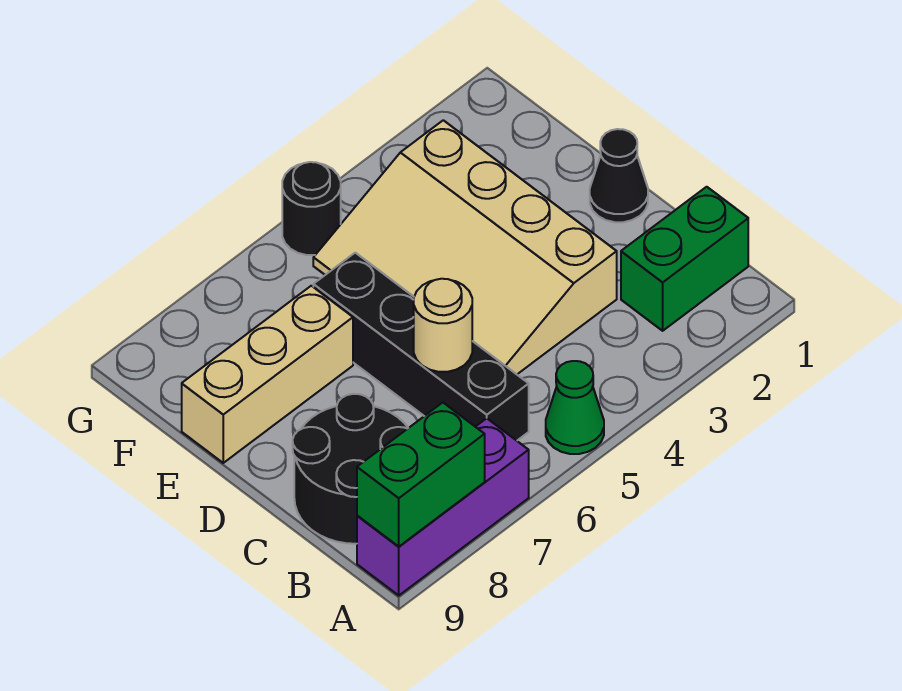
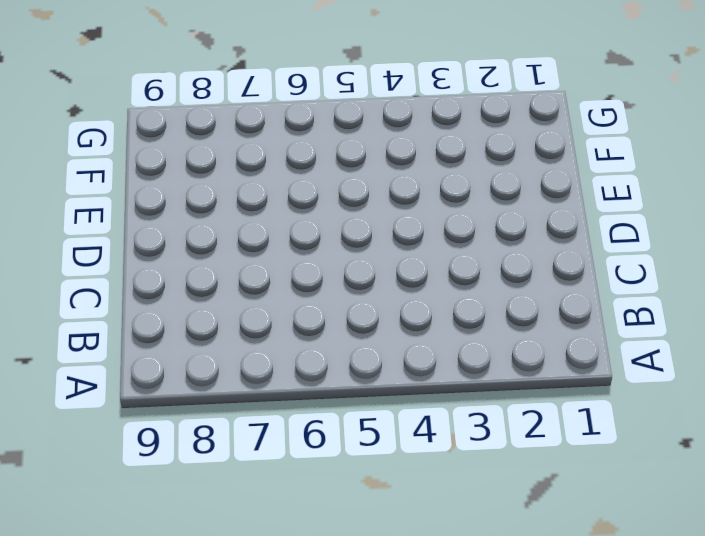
none -> green cone A5 level 1
none -> purple brick A7:A9 level 1

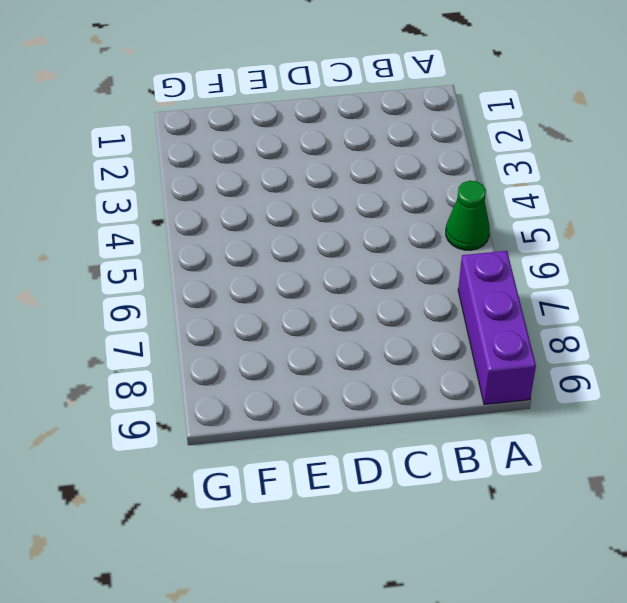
none -> green brick B1:B2 level 1
none -> black brick B6:E6 level 1

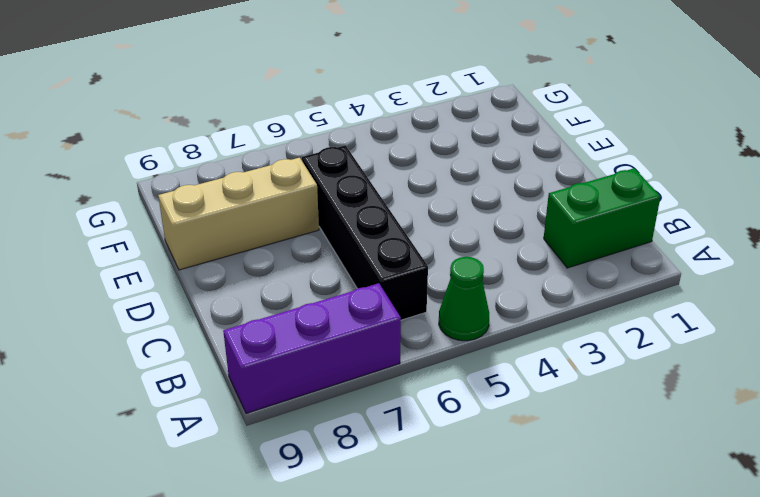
none -> black round brick B8:C9 level 1
none -> tan slope C3:F5 level 1 top 3

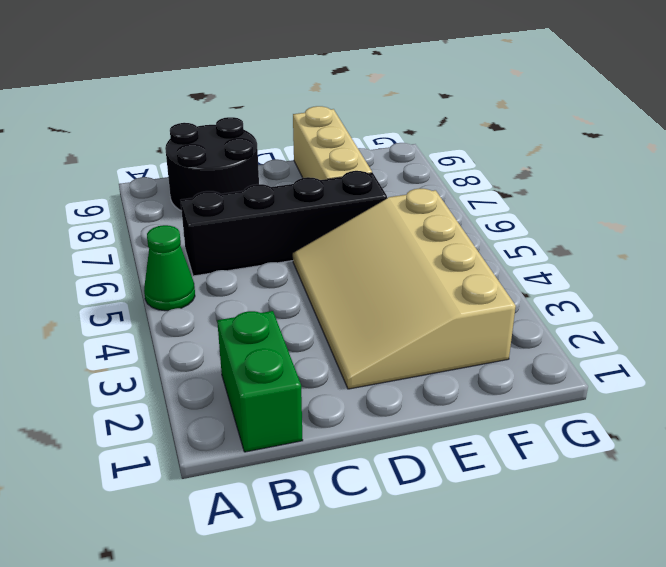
tan slope D2:F5 level 1 top F -> tan slope C3:F5 level 1 top 3
none -> purple brick A7:A9 level 1
none -> black cone D1 level 1

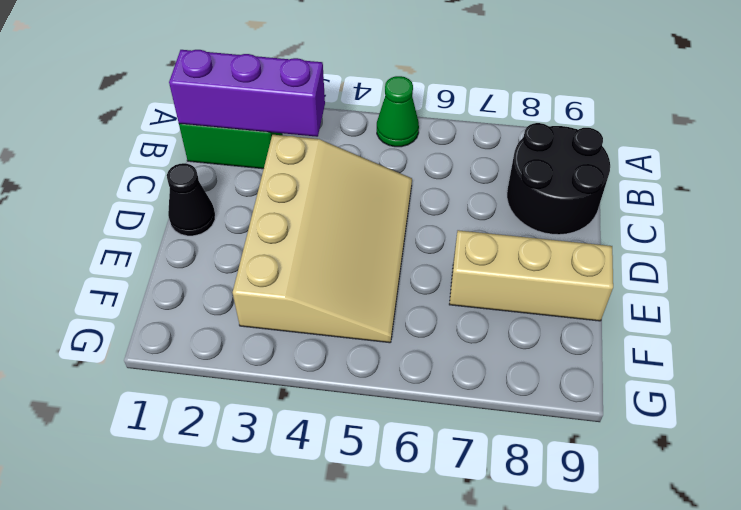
purple brick B1:B3 level 2 -> purple brick A7:A9 level 1
none -> black brick B6:E6 level 1
none -> black round brick G5 level 1

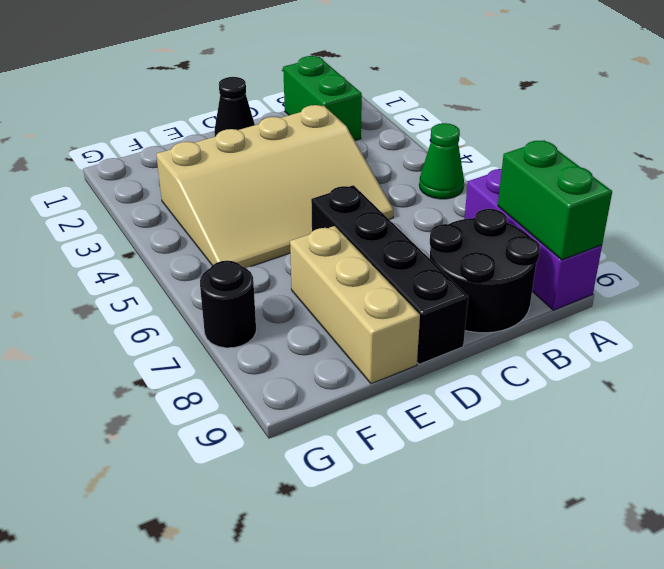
black brick D6:D9 level 1 -> black brick B6:E6 level 1
black round brick G7 level 1 -> black round brick G5 level 1
none -> tan round brick C6 level 2

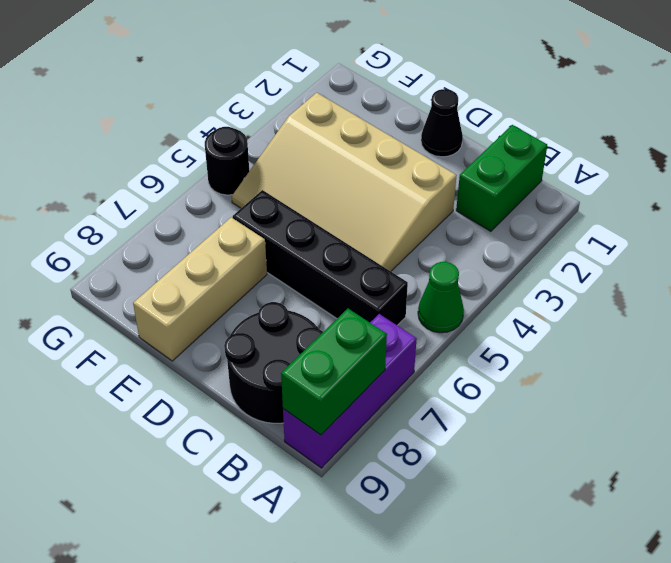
none -> tan round brick C6 level 2

